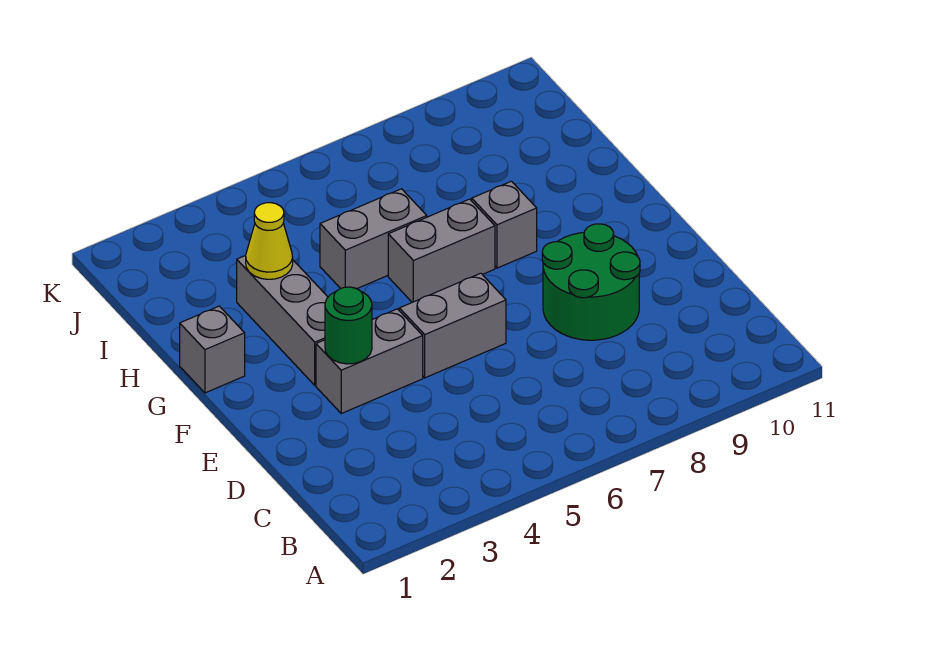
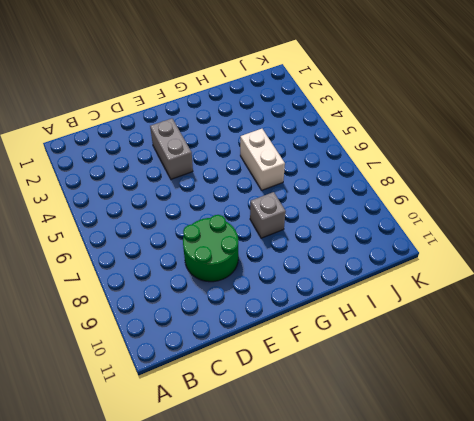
white brick H5:H6 level 1 -> grey brick H5:H6 level 1
none -> grey brick E5:E6 level 1
none -> grey brick F3:H3 level 1

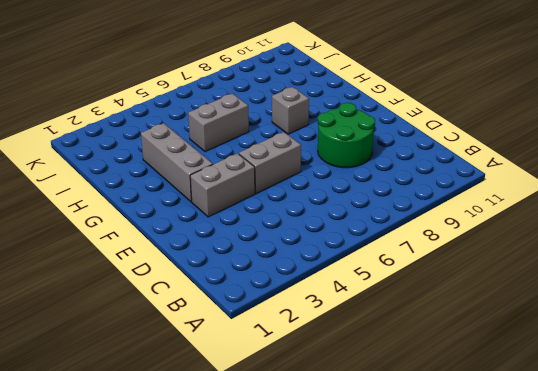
none -> grey brick G1 level 1
none -> grey brick G6:G7 level 1

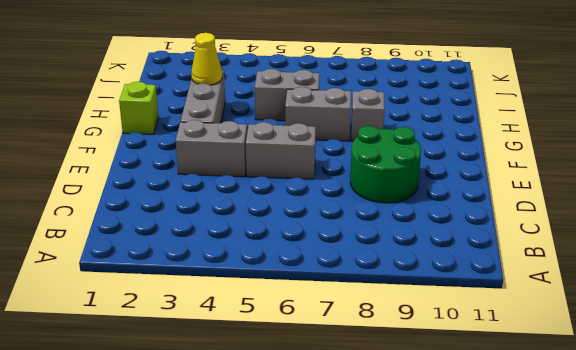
lime brick G1 level 1 -> grey brick G1 level 1
none -> green round brick E3 level 2

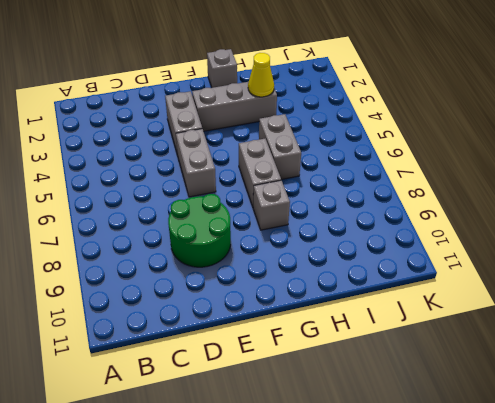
none -> green round brick E3 level 2

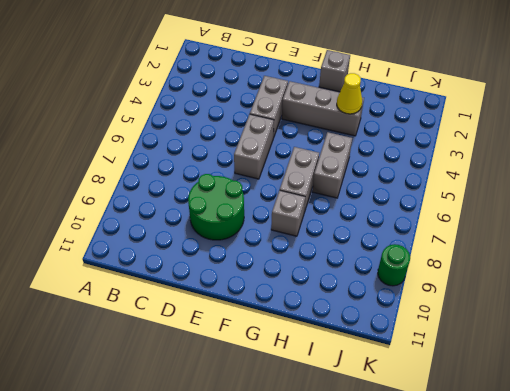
green round brick K9 level 1 -> green round brick E3 level 2

